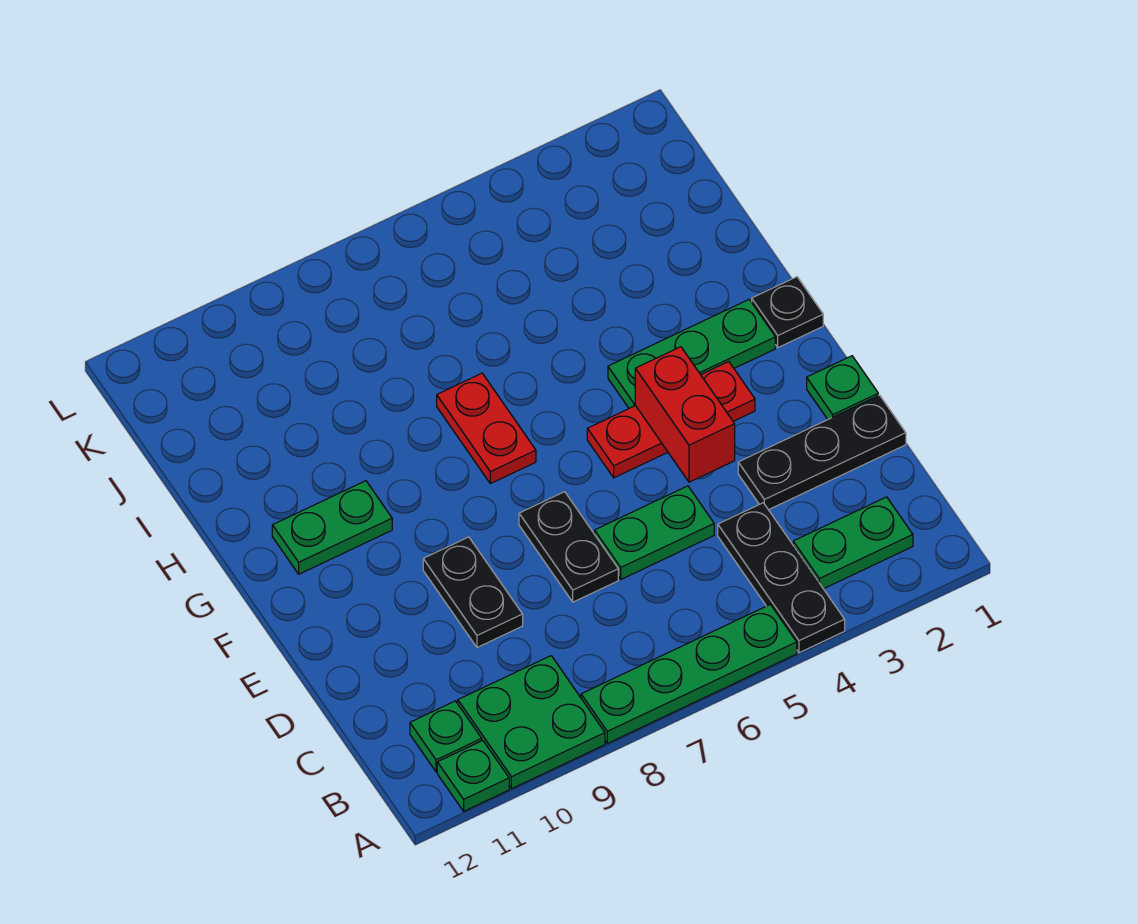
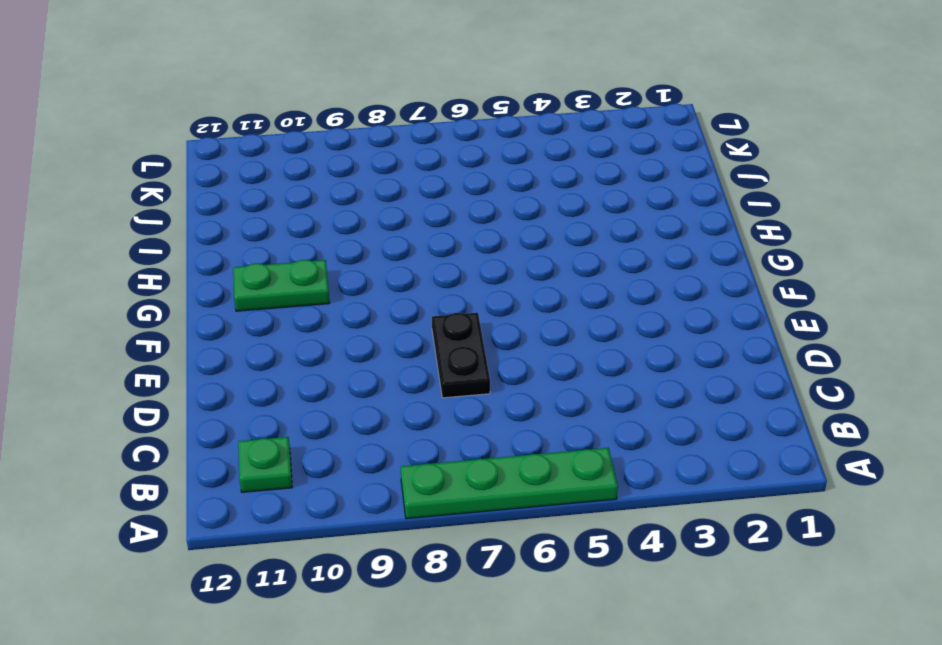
none -> black plate A4:C4 level 1
none -> green plate A9:B10 level 1
none -> green plate A11 level 1

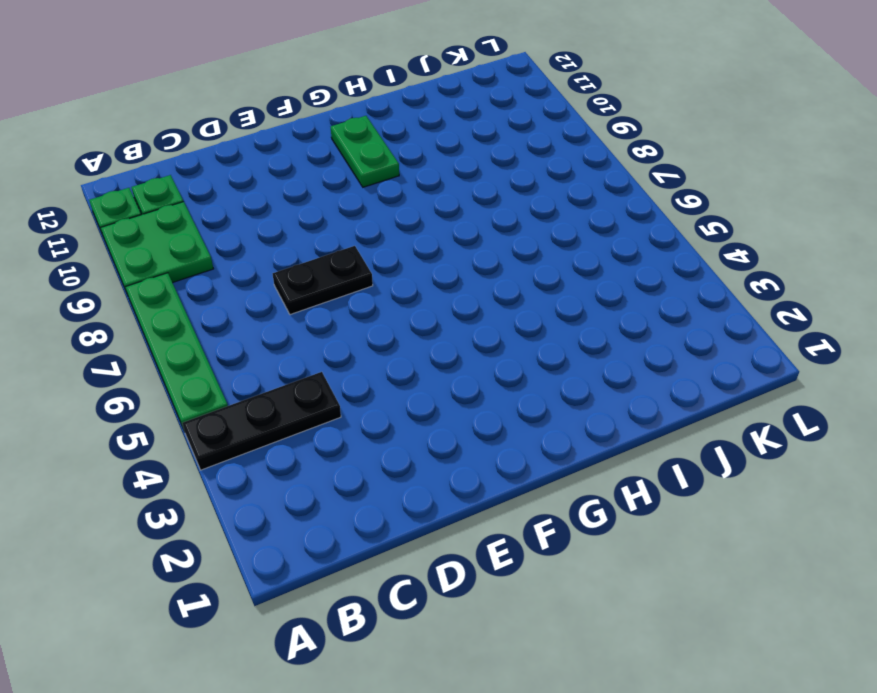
none -> green plate B2:B3 level 1
none -> black plate D1:D3 level 1
none -> green plate D5:D6 level 1

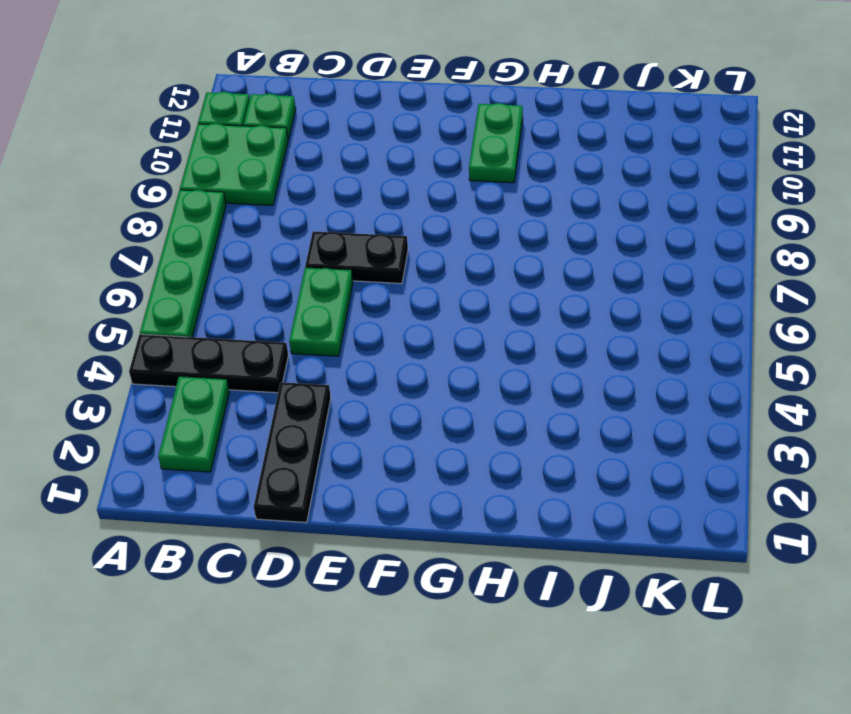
none -> black plate D9:E9 level 1
none -> green plate E1 level 1
none -> red plate F3:F5 level 1

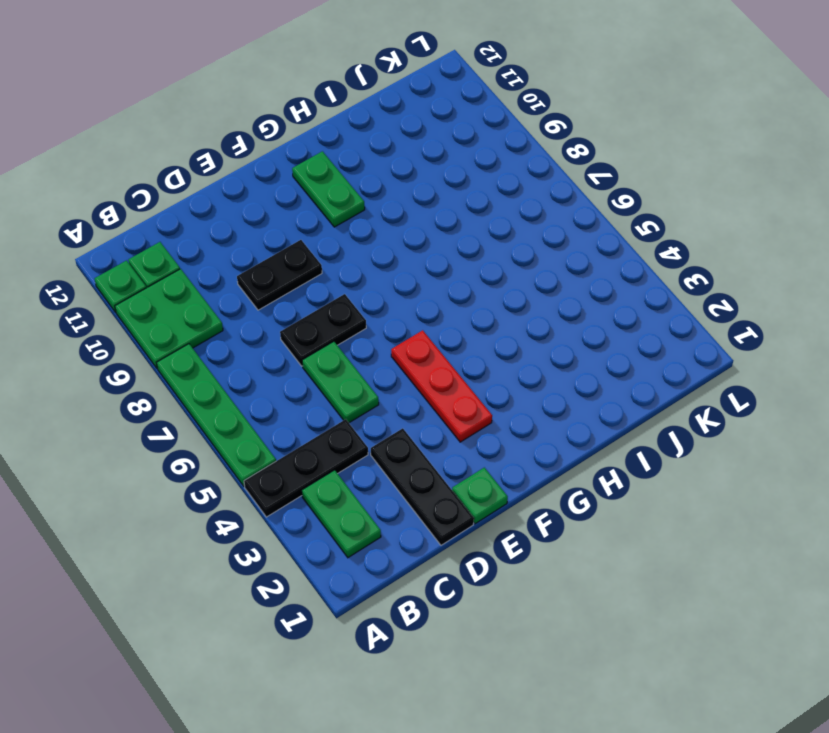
none -> black plate G1 level 1
none -> green plate G2:G4 level 1
none -> red plate G7:H7 level 1

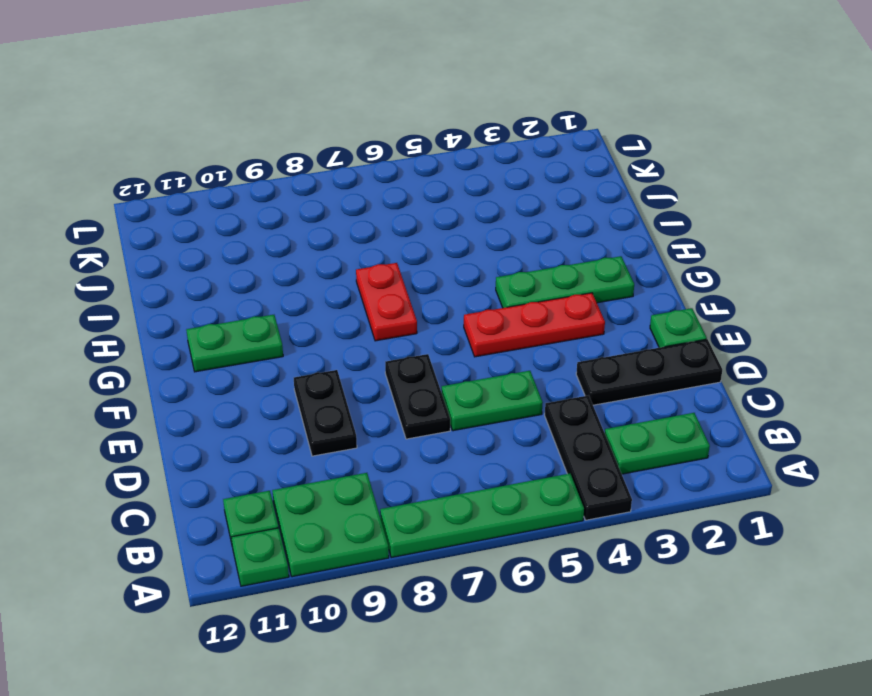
none -> black plate G1 level 1
none -> red brick E4:F4 level 2

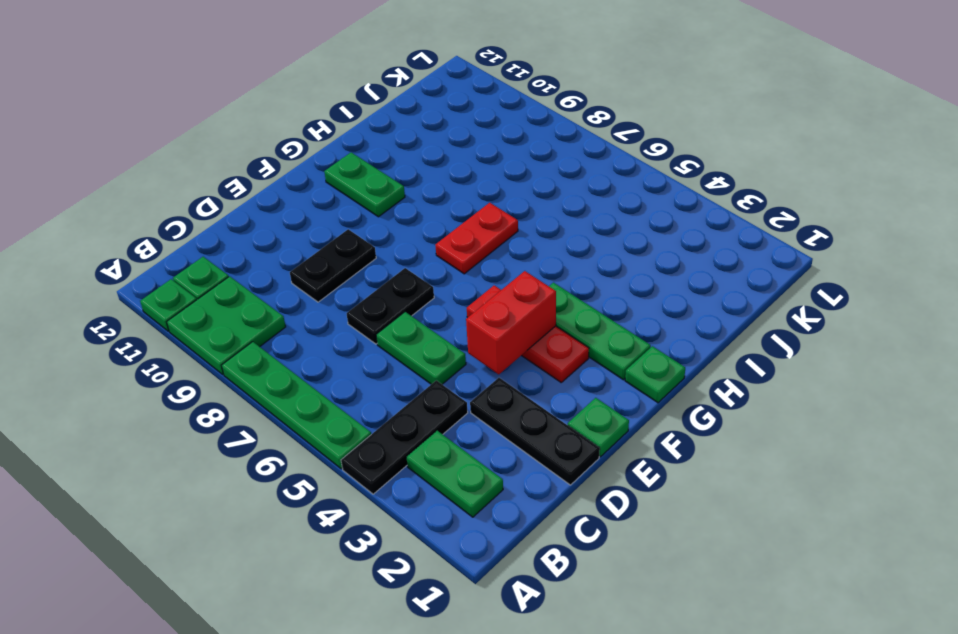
green plate G1 level 1 -> black plate G1 level 1

